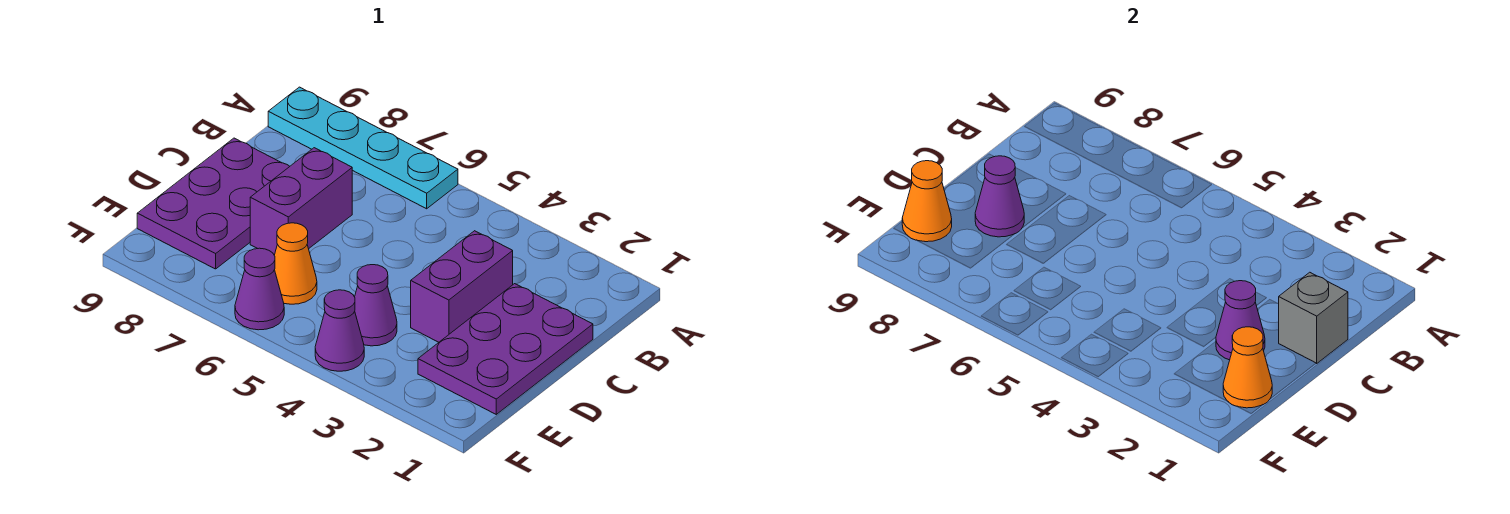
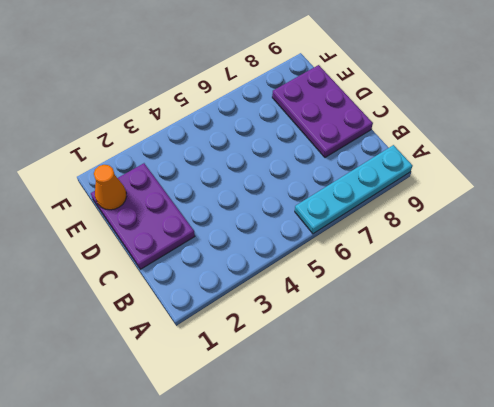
none -> purple brick C3:D3 level 1
none -> purple brick C7:D7 level 1
none -> purple cone E4 level 1

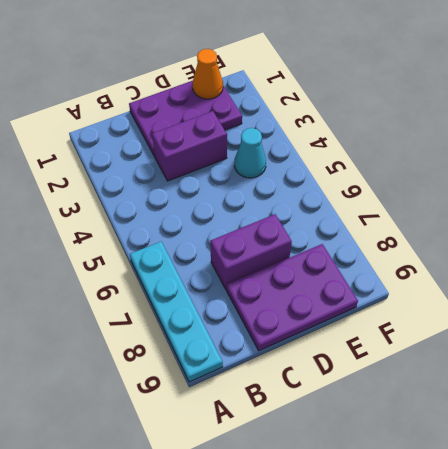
cyan cone E4 level 1 -> purple cone E4 level 1
none -> orange cone E6 level 1
none -> purple cone F4 level 1
none -> purple cone F6 level 1

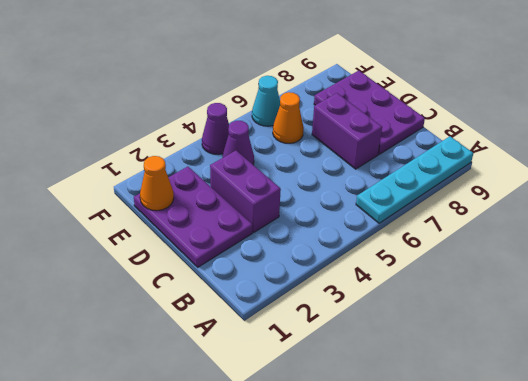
cyan cone F6 level 1 -> purple cone F6 level 1
none -> grey brick C1 level 2
none -> purple cone D2 level 2
none -> purple cone D8 level 2

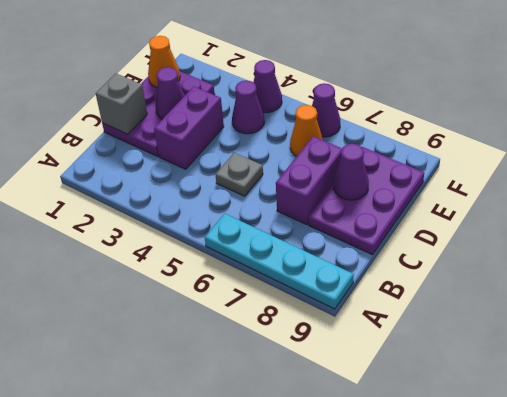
grey plate C5 level 1 -> none
none -> orange cone E9 level 2

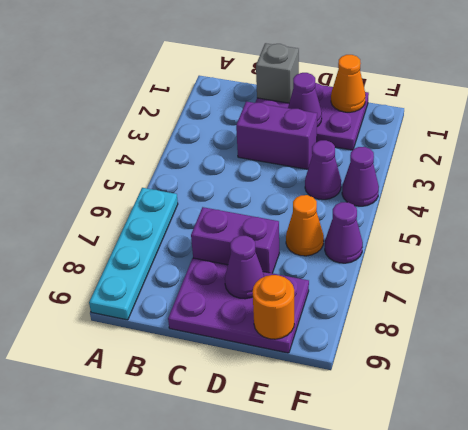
orange round brick E9 level 2 -> orange cone E9 level 2

